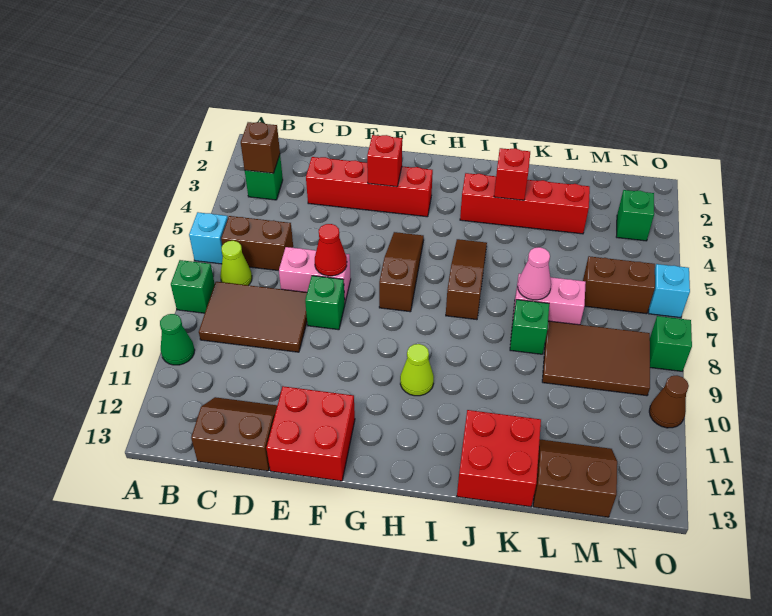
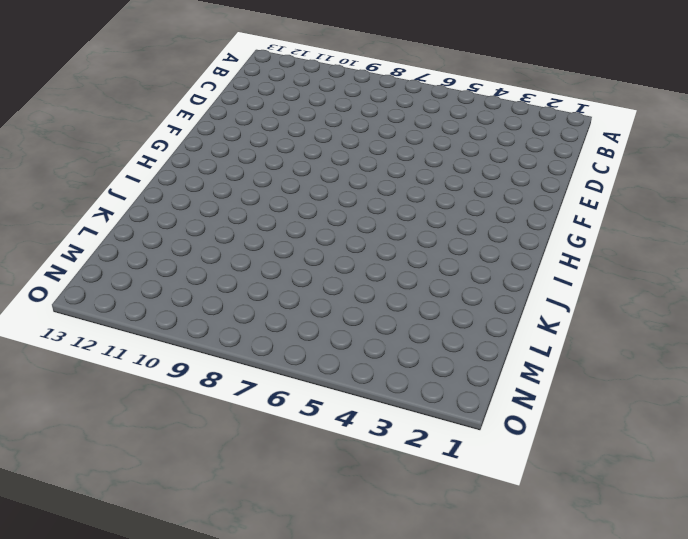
none -> cyan brick A6 level 1
none -> green brick A8 level 1
none -> green cone A10 level 1
none -> green brick B3 level 1

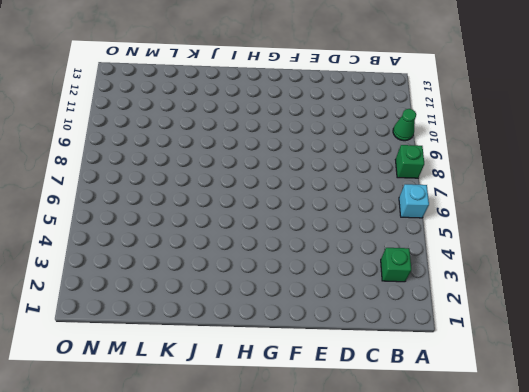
none -> brown brick B6:C6 level 1
none -> lime cone B7 level 1
none -> brown tile B8:D9 level 1
none -> brown slope C12:D13 level 1 top 13

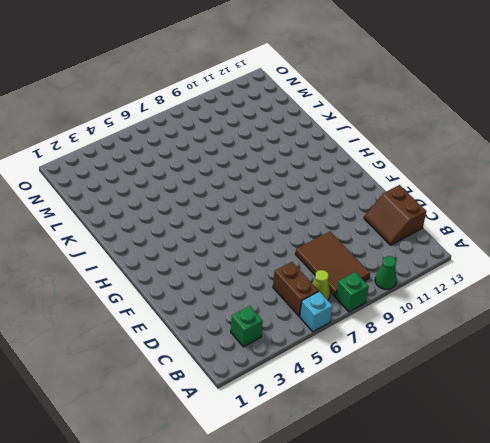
none -> red brick D3:G3 level 1
none -> pink brick D7:E7 level 1
none -> green brick E8 level 1
none -> red brick E12:F13 level 1

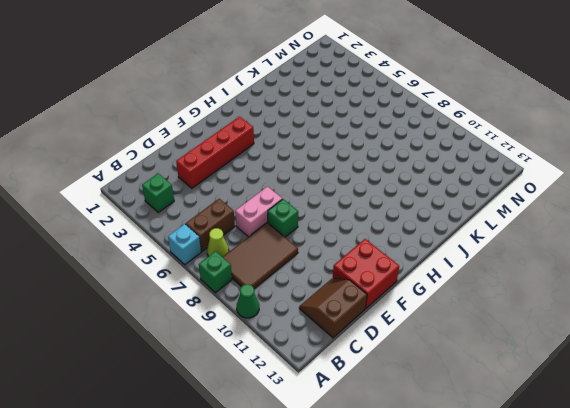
none -> brown slope G5:G7 level 1 top 7
none -> lime cone H10 level 1
none -> red brick I3:L3 level 1
none -> brown slope I5:I7 level 1 top 7

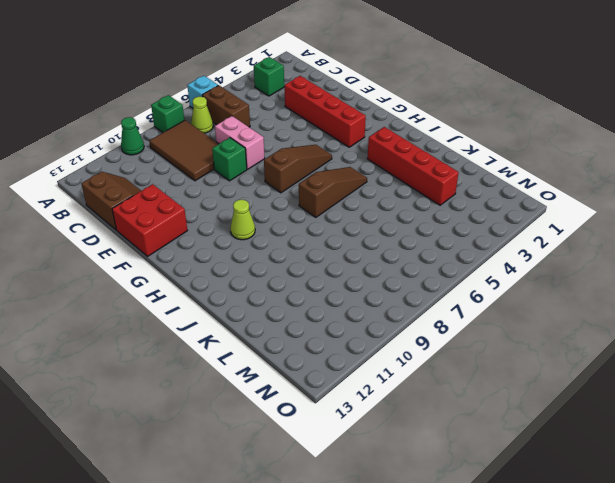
none -> red brick J12:K13 level 1
none -> pink brick K7:L7 level 1
none -> green brick K8 level 1
none -> brown tile L8:N9 level 1

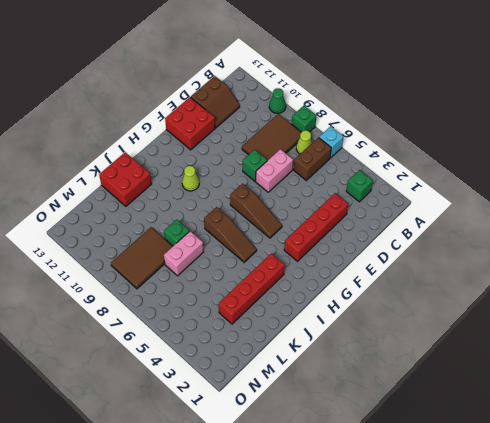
none -> brown slope L12:M13 level 1 top 13
none -> brown brick M6:N6 level 1
none -> green brick N3 level 1
none -> cyan brick O6 level 1

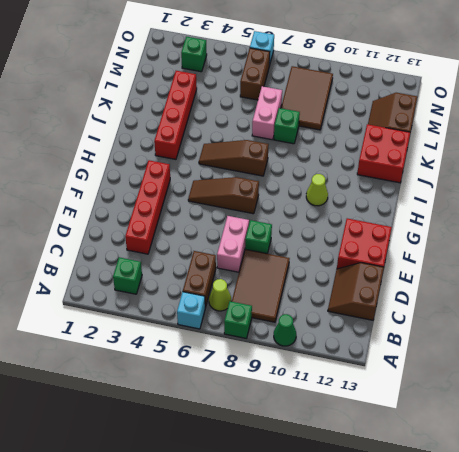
none -> green brick O8 level 1
none -> brown cone O10 level 1
none -> brown brick B3 level 2
none -> red cone E7 level 2

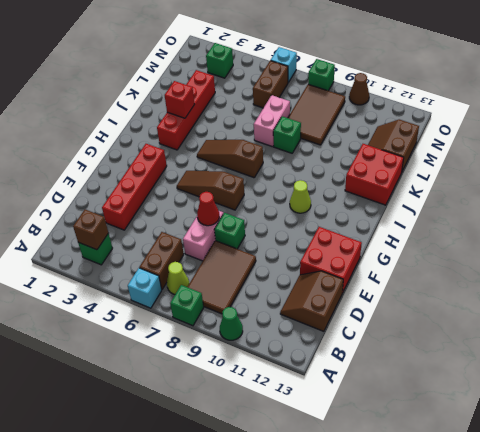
none -> red brick F3 level 2
none -> pink cone K7 level 2

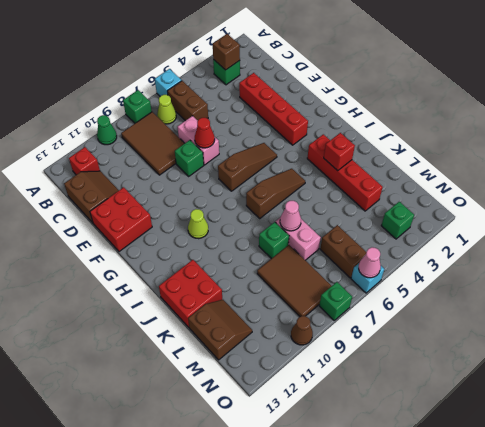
red brick B12 level 1 -> red brick F3 level 2
pink cone O6 level 2 -> none

